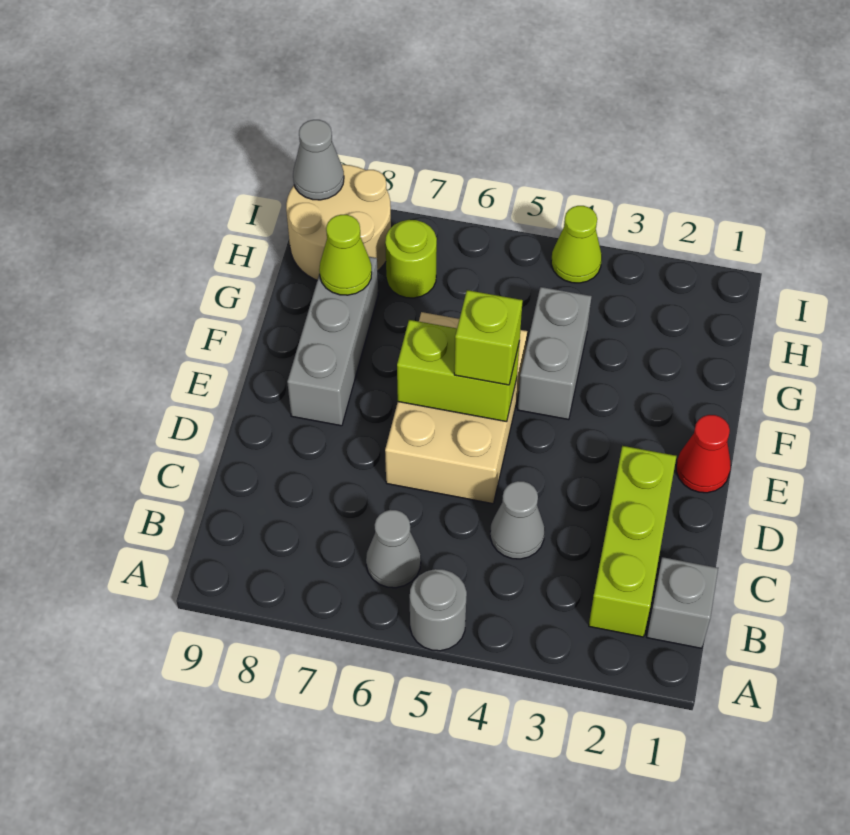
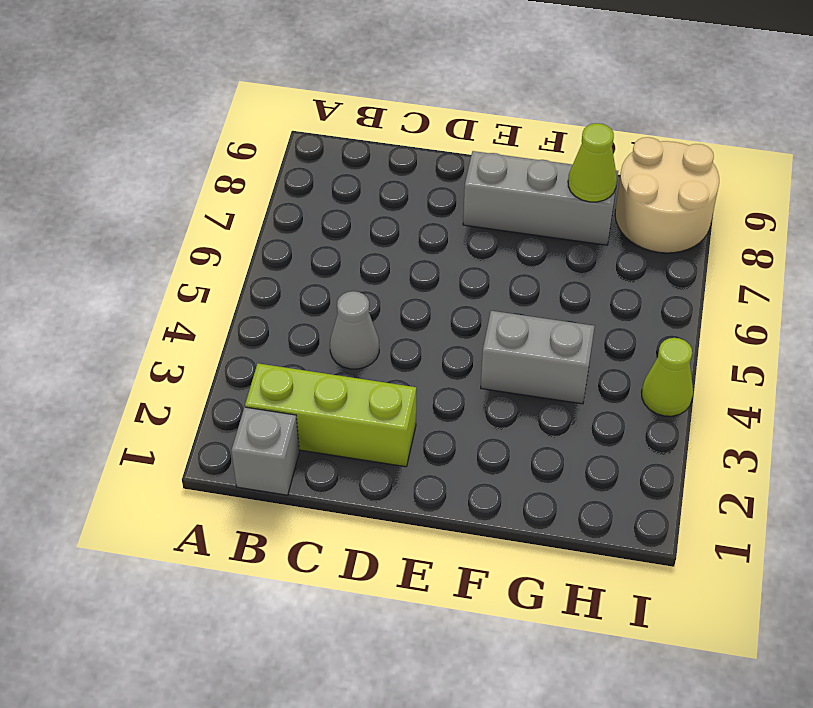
none -> grey round brick A5 level 1
none -> grey cone B6 level 1
none -> tan brick D5:F6 level 1

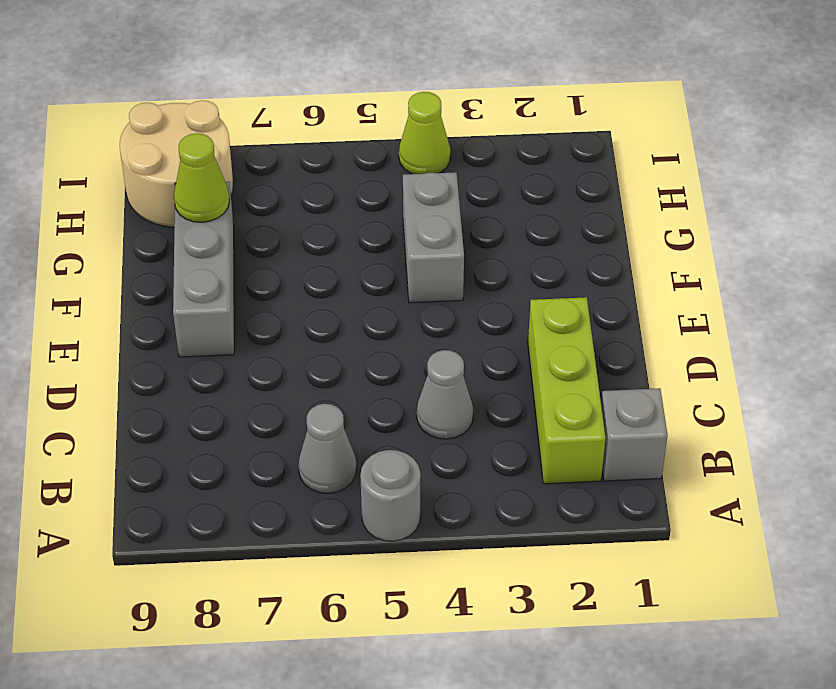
none -> tan brick D5:F6 level 1
none -> red cone E1 level 1
none -> lime round brick H7 level 1

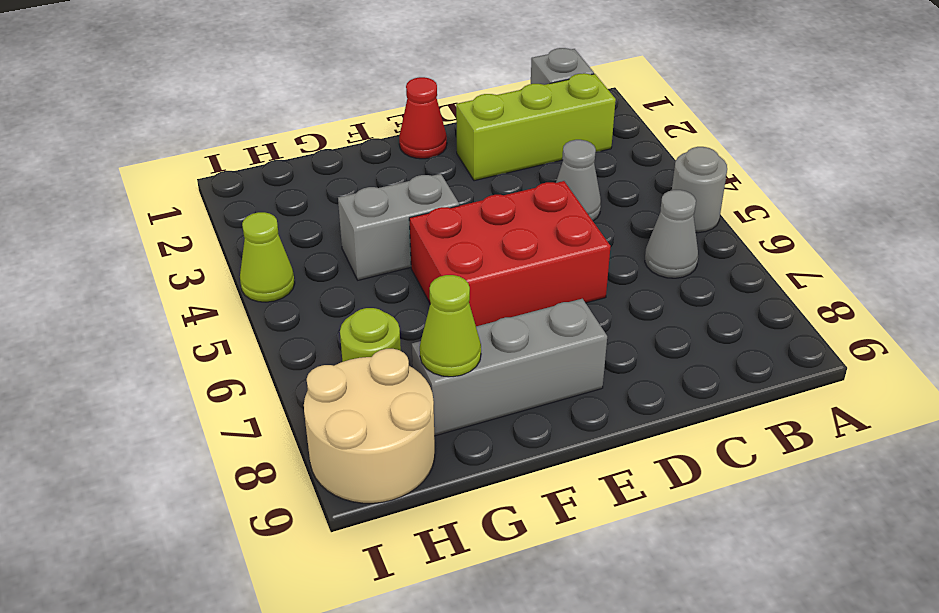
red brick D5:F6 level 1 -> tan brick D5:F6 level 1
none -> lime brick E5:E6 level 2
none -> grey cone I9 level 2
none -> lime brick E5 level 3

